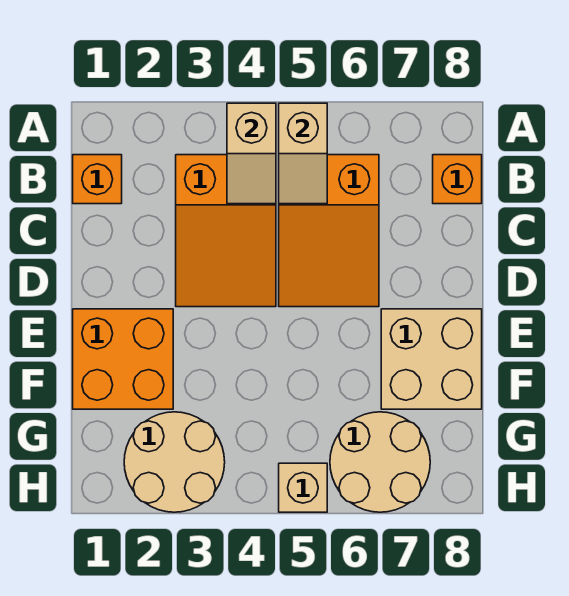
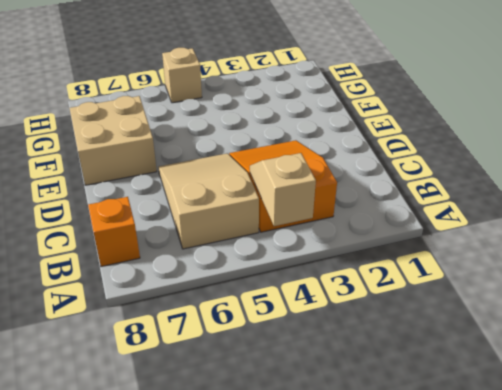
tan slope B5:D6 level 1 top B -> orange slope B5:D6 level 1 top B
none -> orange brick B1 level 1
none -> orange brick E1:F2 level 1

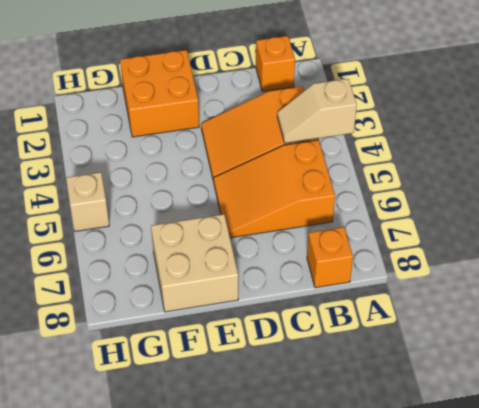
none -> tan round brick G2:H3 level 1
none -> tan round brick G6:H7 level 1

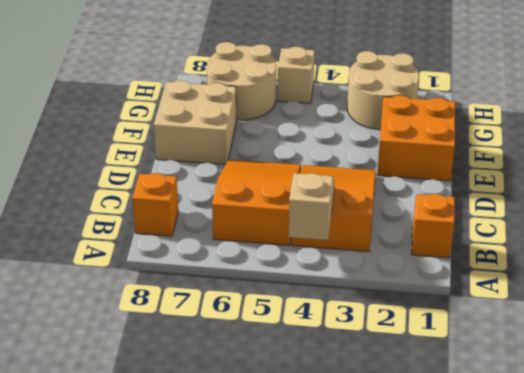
none -> tan slope A5:B5 level 2 top A

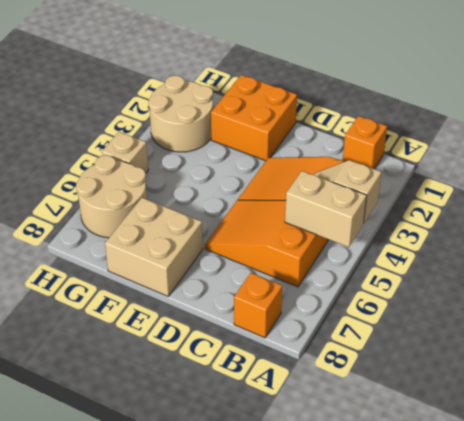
tan brick A5:B5 level 2 -> tan slope A5:B5 level 2 top A

